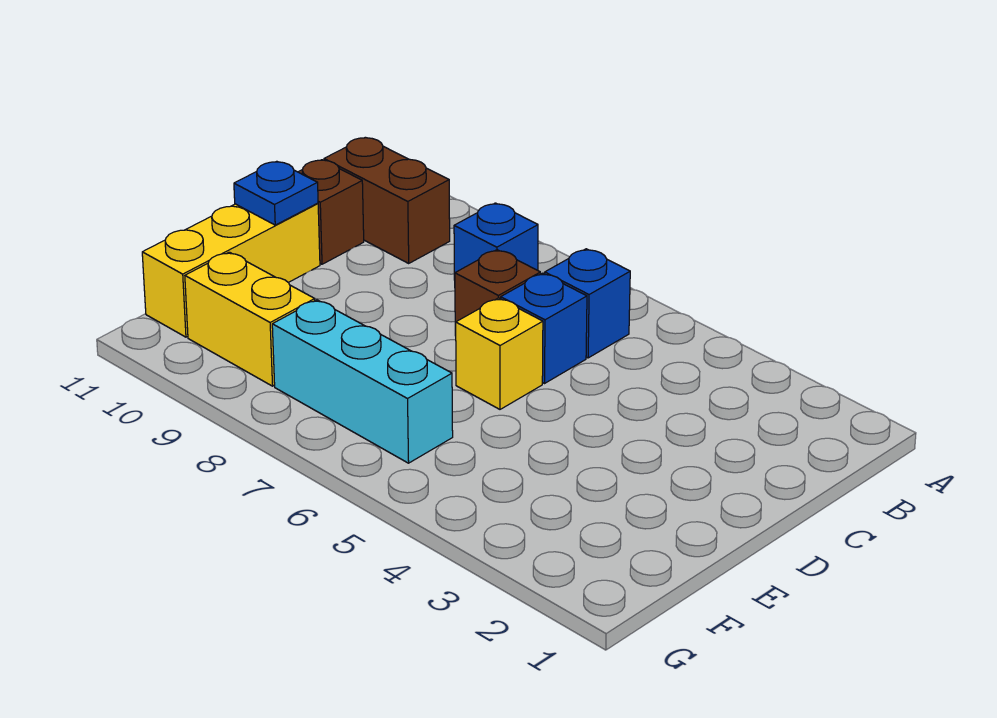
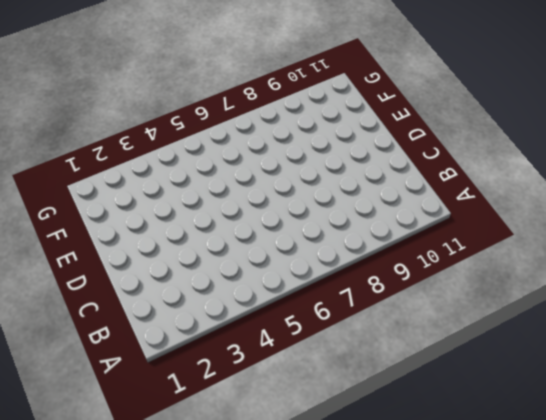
none -> blue brick B6 level 1
none -> blue brick B8 level 1

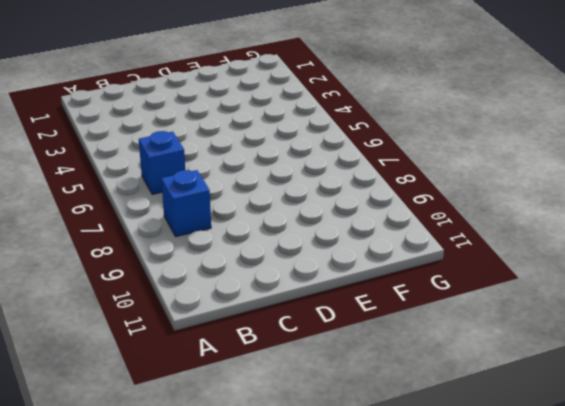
none -> brown brick B10:B11 level 1
none -> blue brick C6 level 1

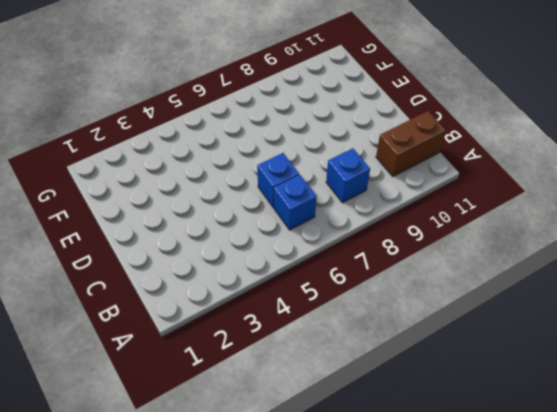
none -> brown brick C7 level 1
none -> brown brick C11 level 1

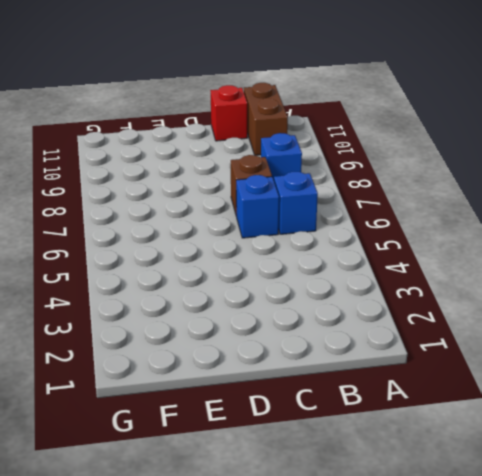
red brick C11 level 1 -> brown brick C11 level 1
none -> yellow brick D6 level 1
none -> yellow brick D11:F11 level 1

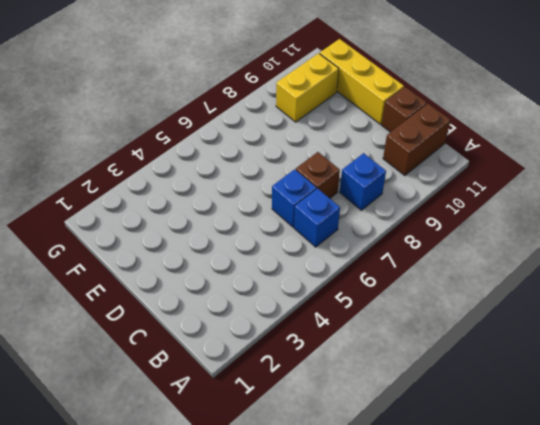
none -> yellow brick D6 level 1
none -> cyan brick F6:F8 level 1

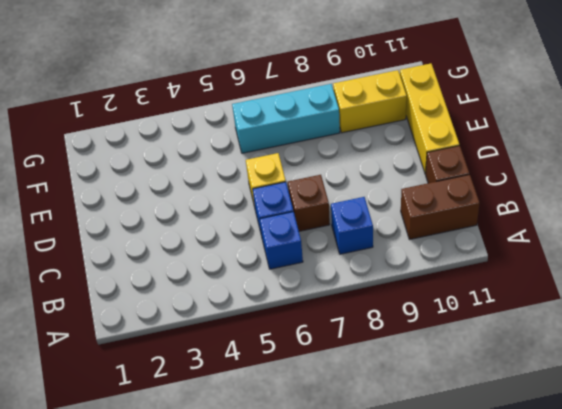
none -> blue plate D11 level 2

